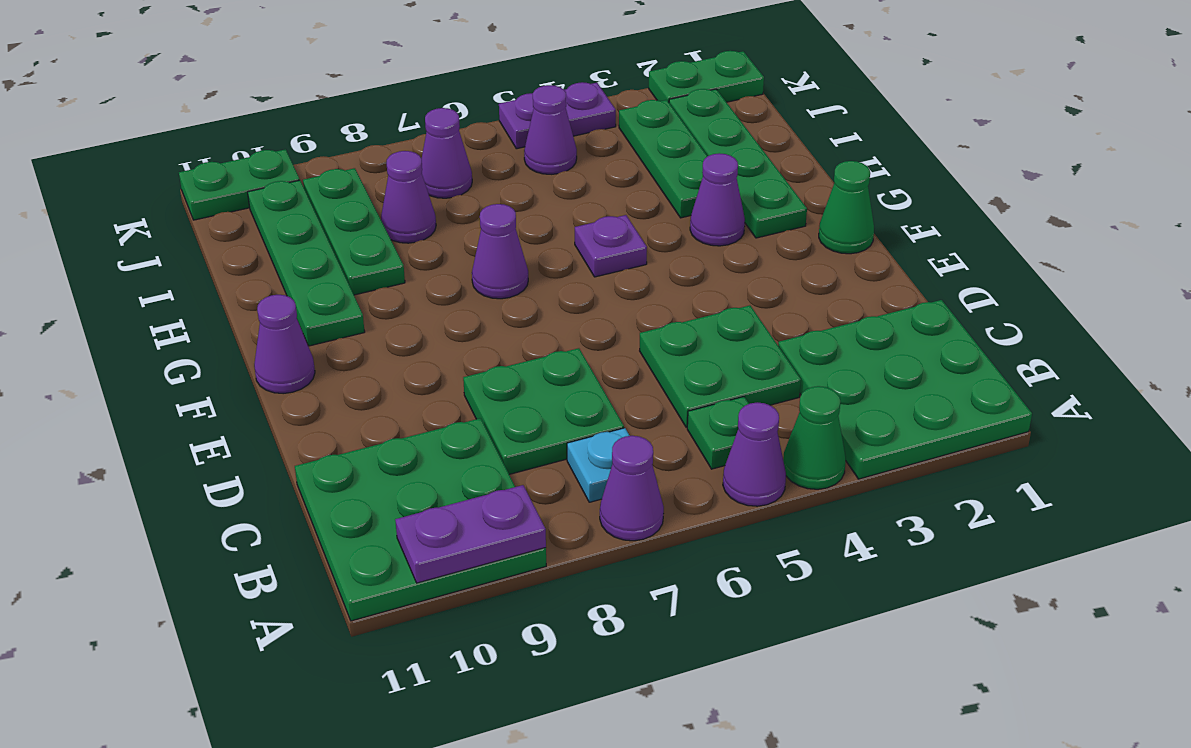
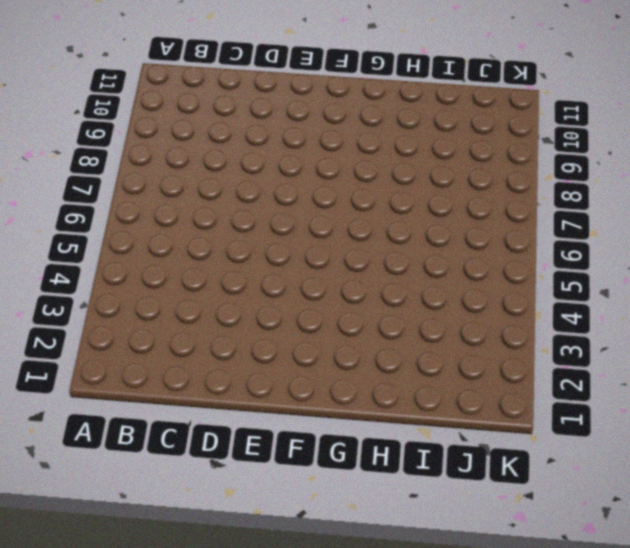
none -> green plate A1:C3 level 1
none -> green cone A4 level 1
none -> purple cone A5 level 1

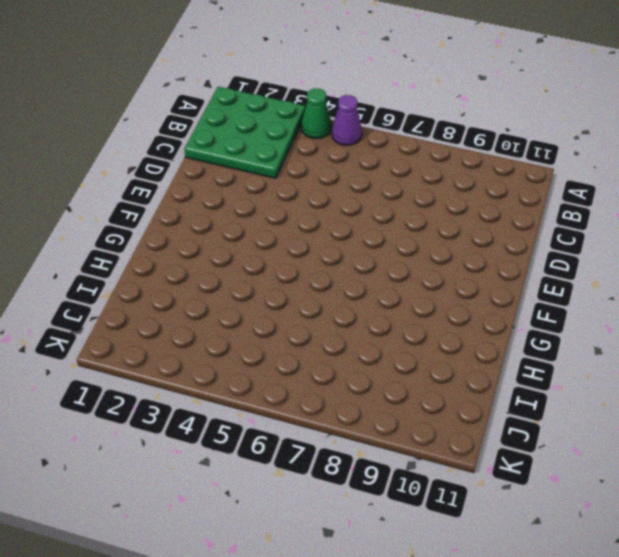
none -> purple cone A7 level 1
none -> green plate A9:C11 level 1
none -> green plate B5 level 1

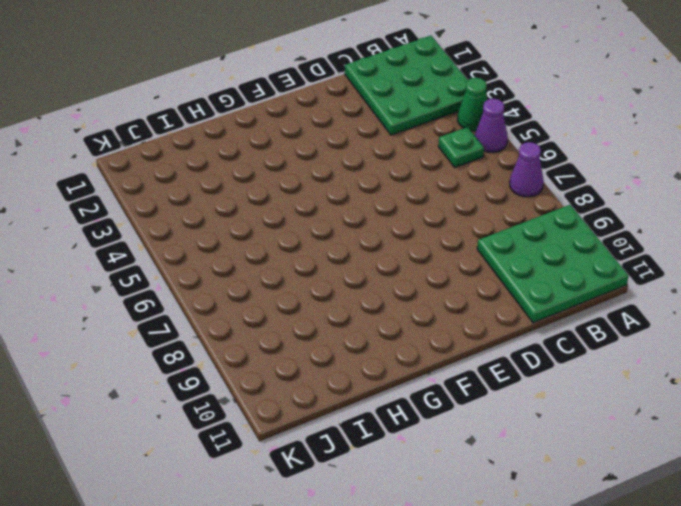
none -> cyan plate B7 level 1
none -> green plate C4:D5 level 1
none -> green plate C7:D8 level 1

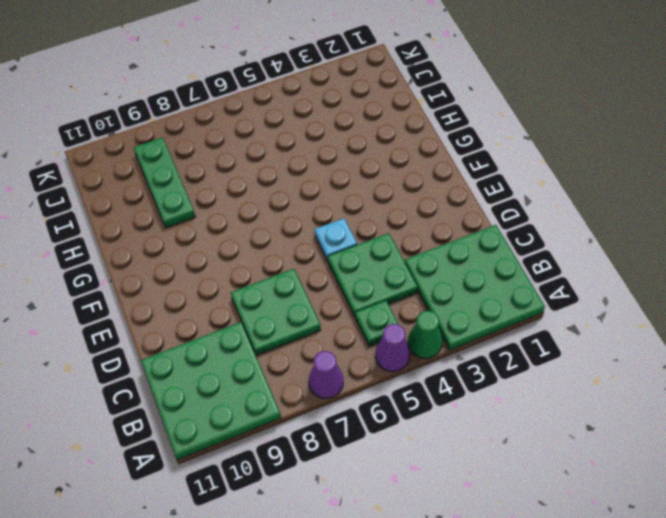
cyan plate E5 level 1 -> cyan plate B7 level 1
none -> green cone F1 level 1
none -> purple cone F11 level 1
none -> green plate G2:J2 level 1

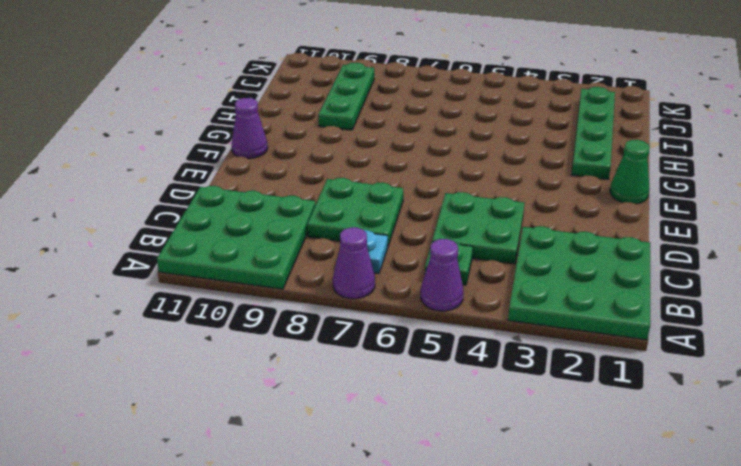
none -> green cone A4 level 1
none -> purple cone G3 level 1
none -> purple plate G5 level 1

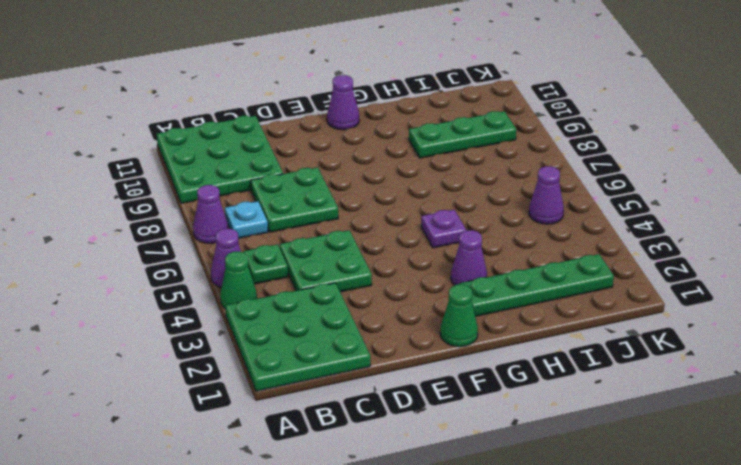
none -> purple cone G7 level 1
none -> green plate G10:J10 level 1
none -> green plate H3:J3 level 1

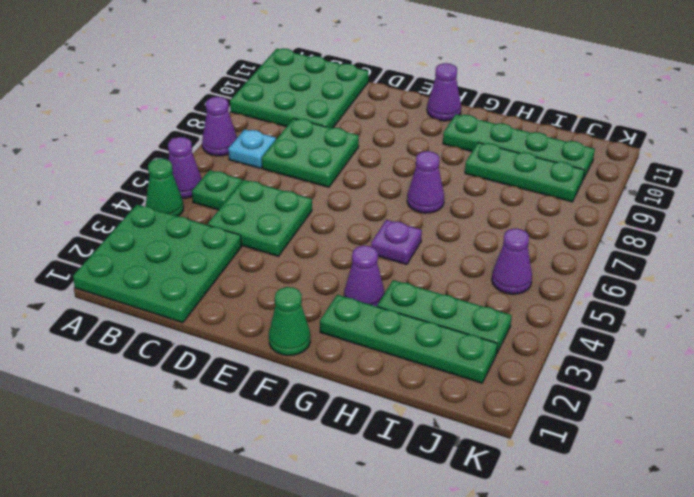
none -> purple cone I8 level 1
none -> purple cone J7 level 1
none -> green plate K1:K2 level 1

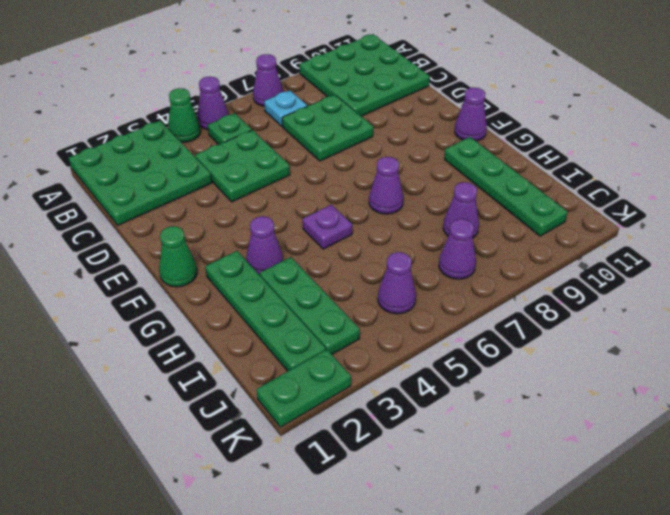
none -> green plate H9:J9 level 1
none -> purple plate K4:K5 level 1
none -> green plate K10:K11 level 1

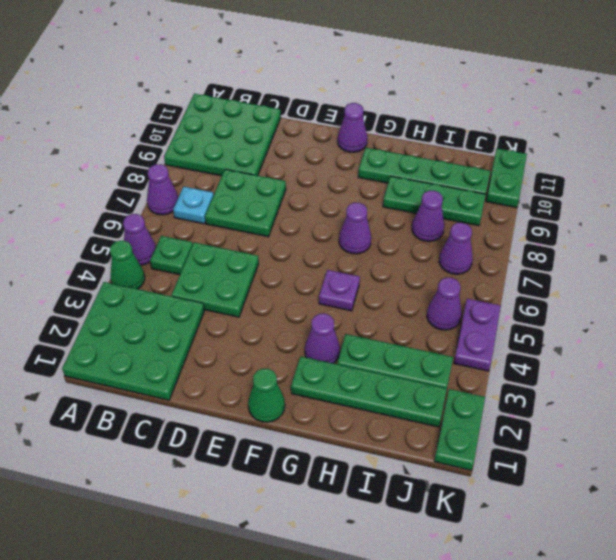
none -> purple plate A9:A10 level 2

